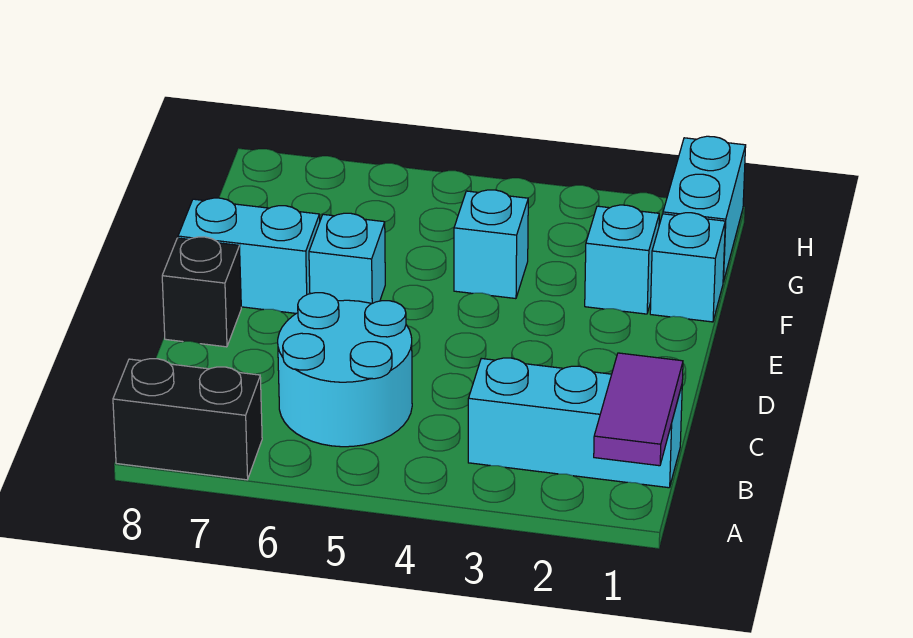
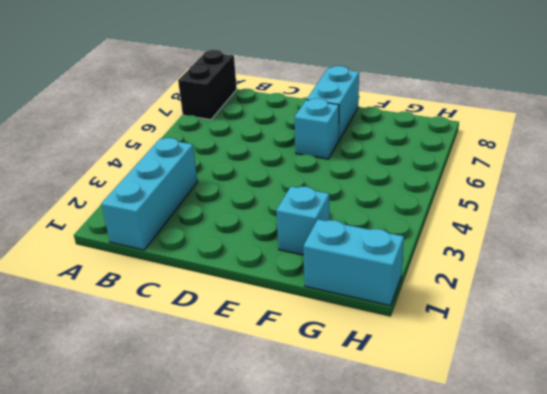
none -> cyan round brick B5:C6 level 1
none -> black brick D8 level 1

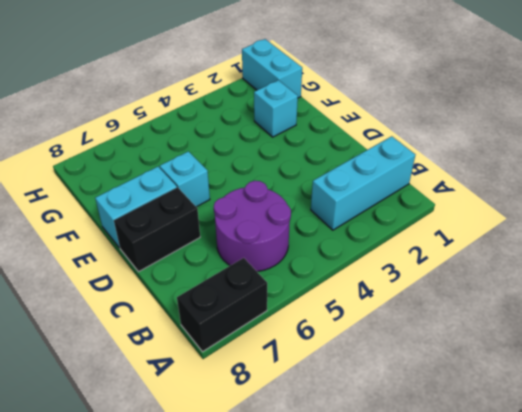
purple round brick B5:C6 level 1 -> cyan round brick B5:C6 level 1
black brick D7:D8 level 1 -> black brick D8 level 1
none -> cyan brick F1 level 1
none -> cyan brick F4 level 1

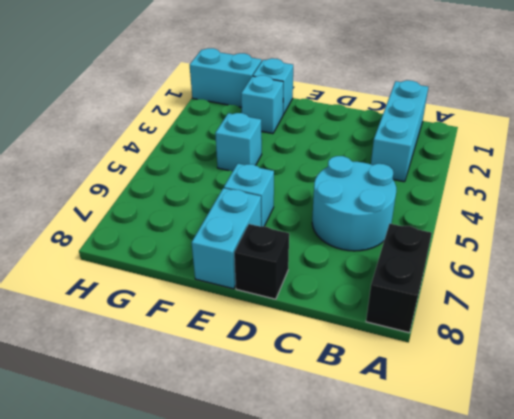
none -> purple tile A1:B1 level 2

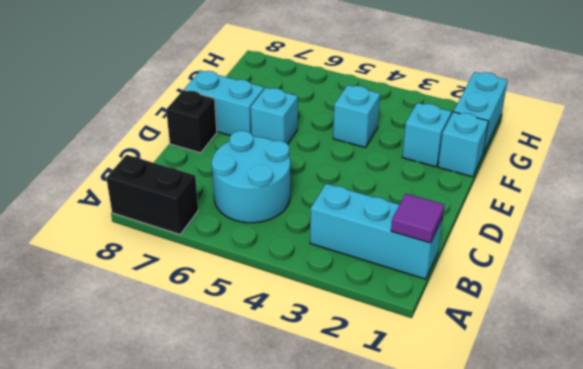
purple tile B1 level 2 -> purple tile A1:B1 level 2

